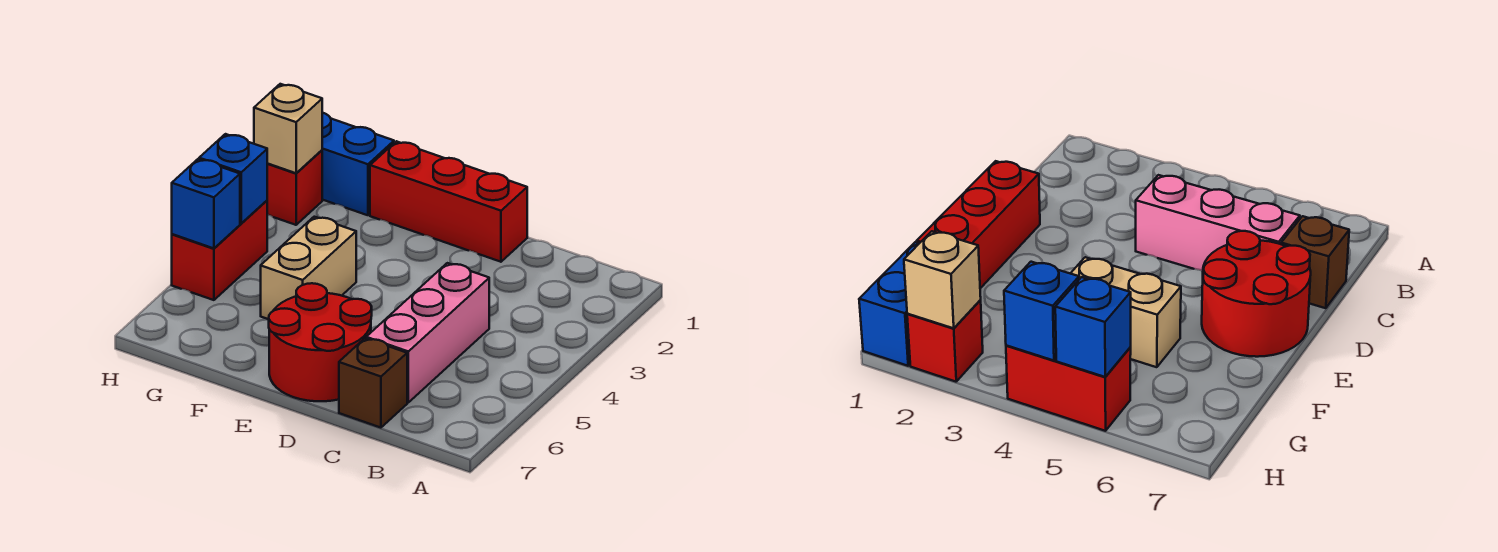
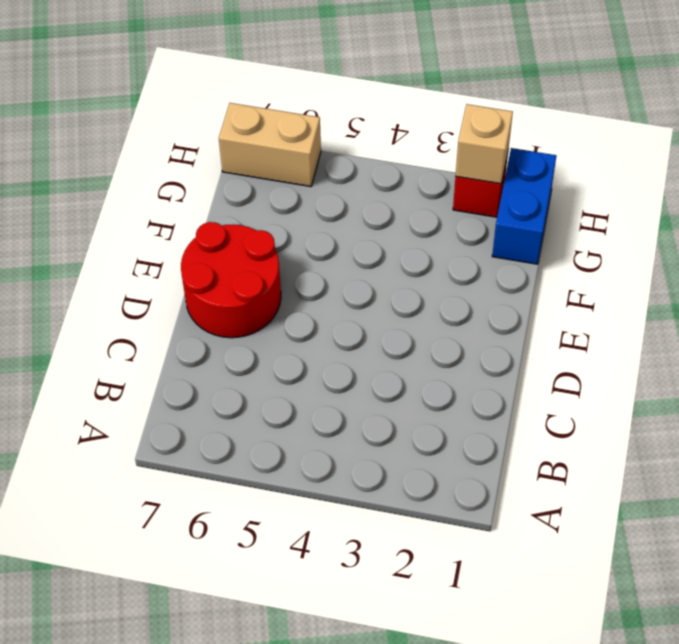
tan brick H6:H7 level 1 -> tan brick F4:F5 level 1
none -> pink brick C4:C6 level 1
none -> brown brick C7 level 1

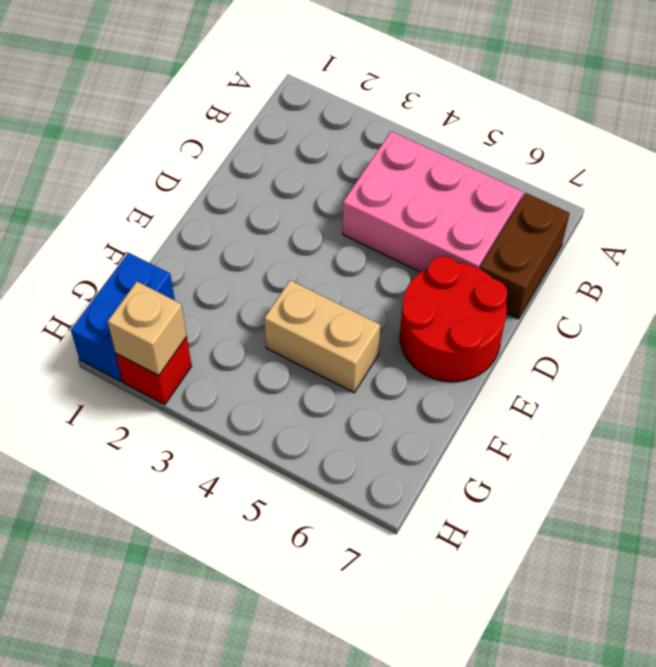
pink brick B4:C6 level 1 -> pink brick C4:C6 level 1
brown brick B7:C7 level 1 -> brown brick C7 level 1
none -> red brick D1:F1 level 1
none -> red brick H4:H5 level 1

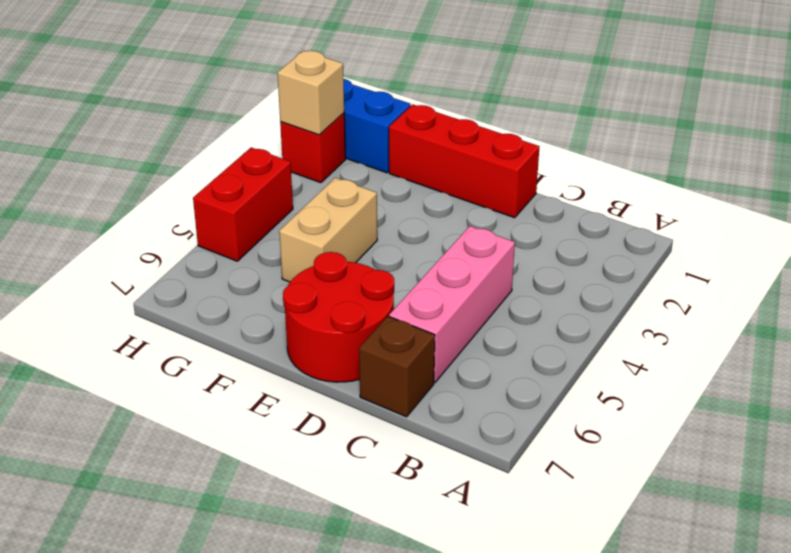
none -> blue brick H4 level 2
none -> blue brick H5 level 2

